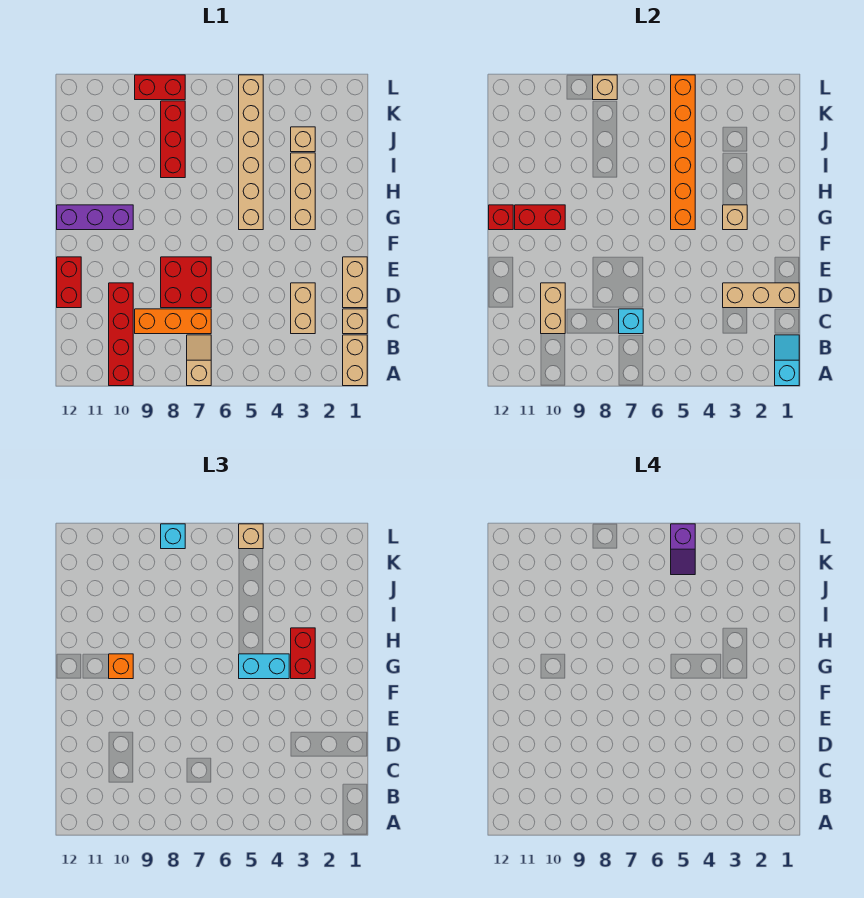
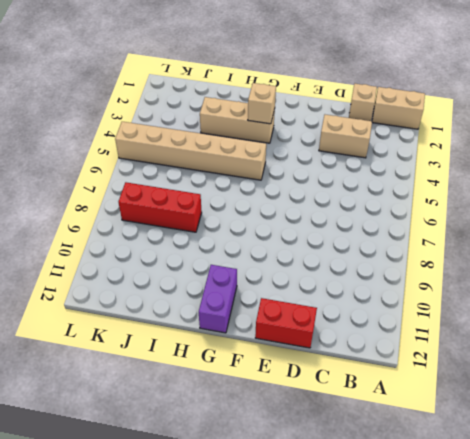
purple brick G11:G12 level 1 -> purple brick G10:G12 level 1
none -> tan slope A7:B7 level 1 top A
none -> red brick A10:D10 level 1
none -> orange brick C7:C9 level 1
none -> tan brick D1:E1 level 1

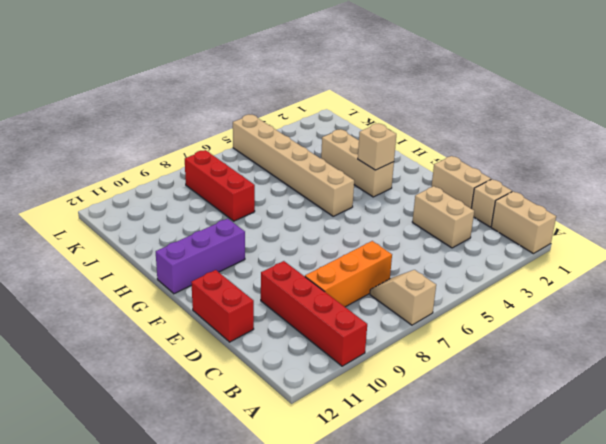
none -> red brick D7:E8 level 1
none -> tan brick J3 level 1
none -> red brick L8:L9 level 1
none -> cyan slope A1:B1 level 2 top A

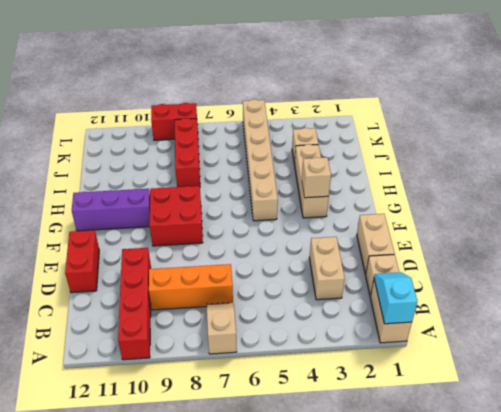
red brick F8:G9 level 1 -> red brick D7:E8 level 1
none -> cyan brick C7 level 2
none -> tan brick C10:D10 level 2
none -> tan brick D1:D3 level 2
none -> orange brick G5:L5 level 2

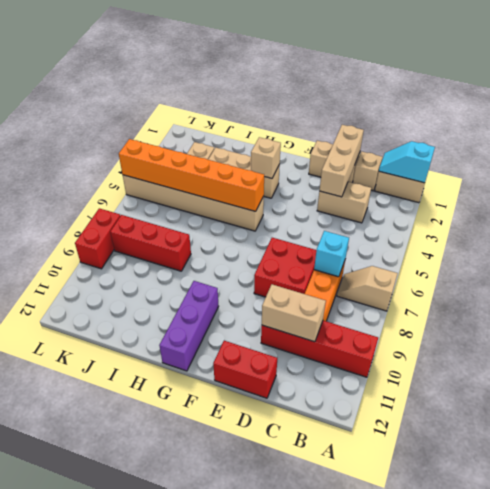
none -> red brick G10:G11 level 2
none -> red brick G12 level 2
none -> tan brick L8 level 2
none -> red brick G3:H3 level 3

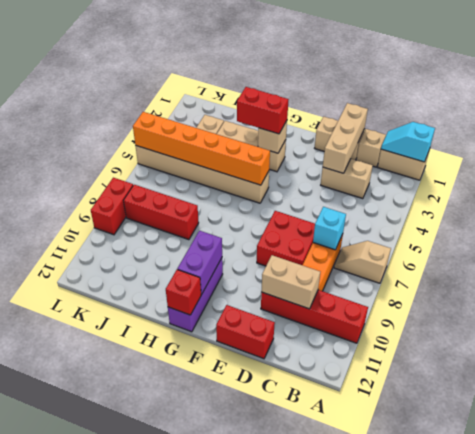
purple brick G10:G11 level 2 -> red brick G10:G11 level 2
none -> tan brick L8 level 2
none -> cyan brick G4:G5 level 3
none -> orange brick G10 level 3
none -> tan brick L5 level 3

